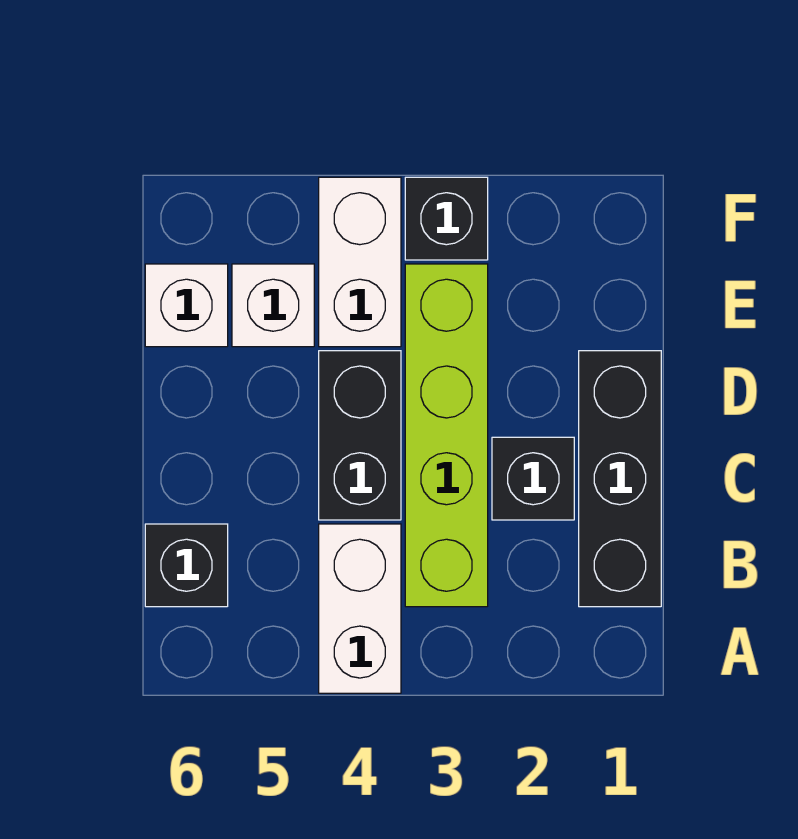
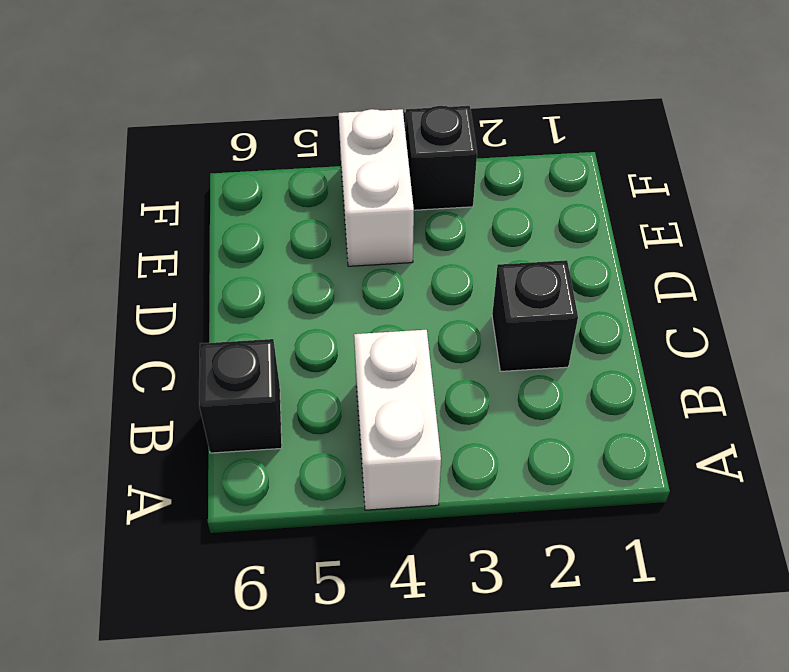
none -> black brick B1:D1 level 1
none -> lime brick B3:E3 level 1

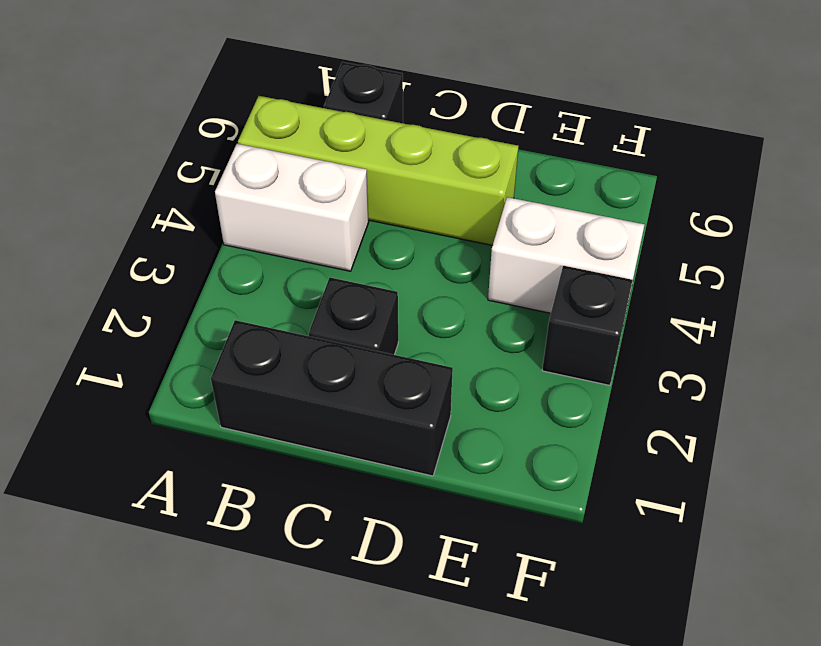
lime brick A5:D5 level 1 -> lime brick B3:E3 level 1
none -> black brick C4:D4 level 1
none -> white brick E5 level 1

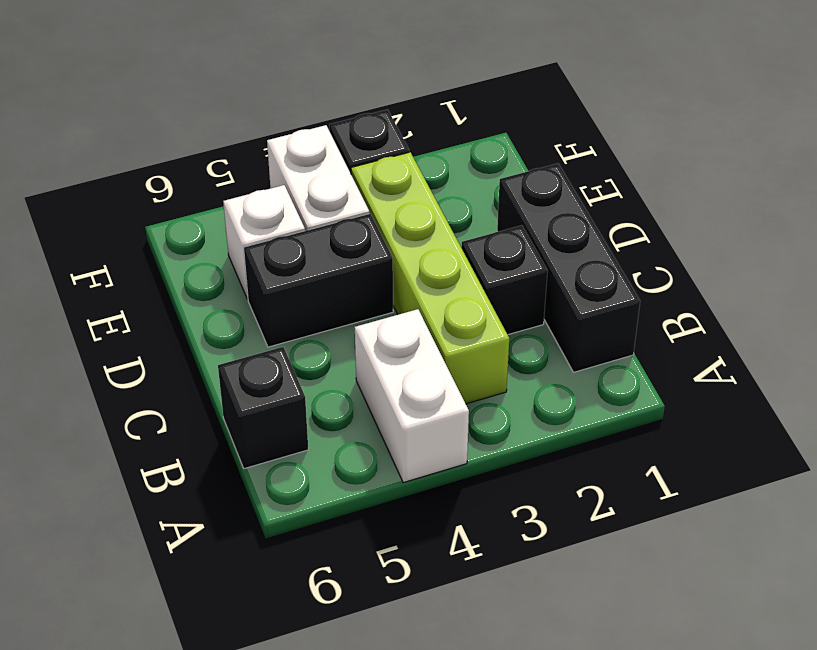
black brick D4:D5 level 1 -> black brick C4:D4 level 1
none -> white brick E6 level 1

